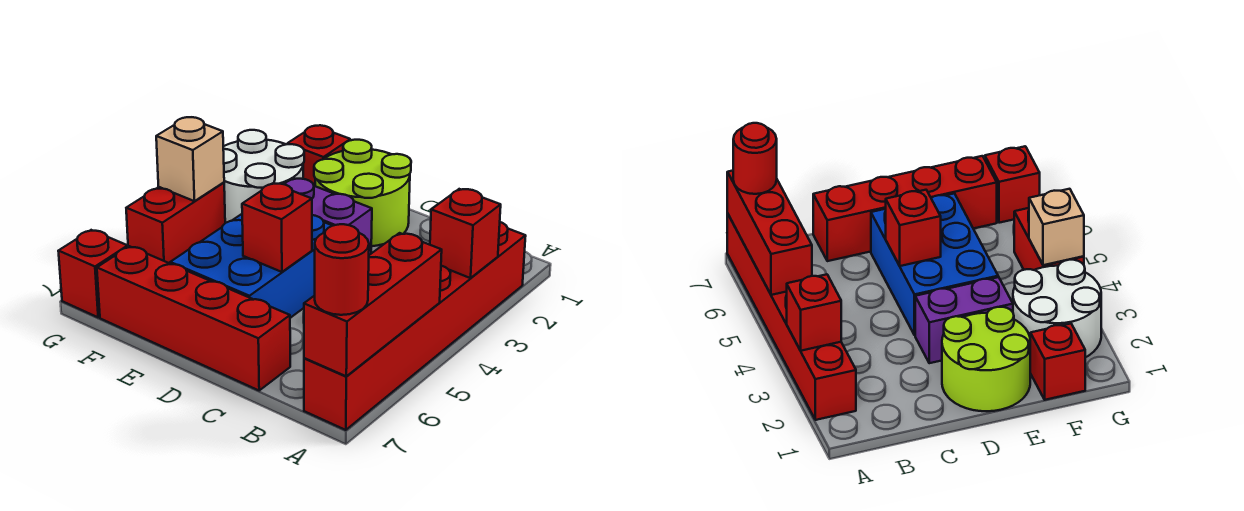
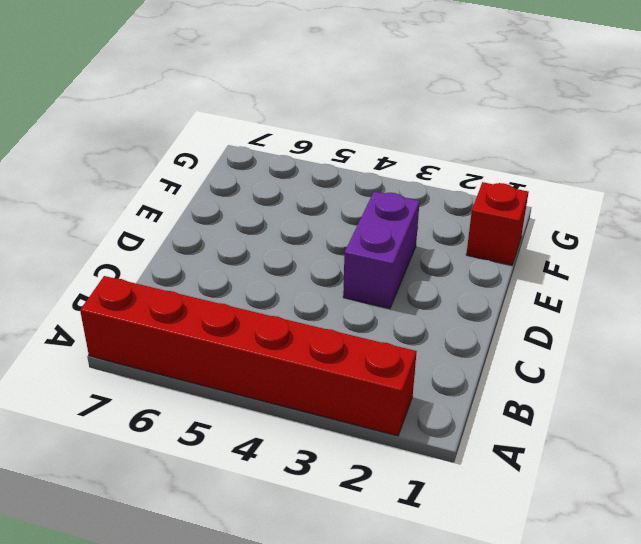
none -> red brick C7:F7 level 1
none -> lime round brick D1:E2 level 1
none -> blue brick D4:E6 level 1

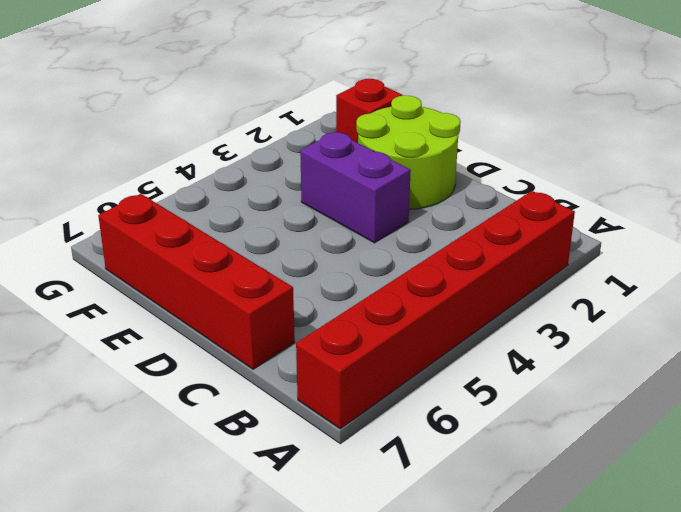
none -> blue brick D4:E6 level 1
none -> white round brick F2:G3 level 1
none -> red brick G4:G5 level 1

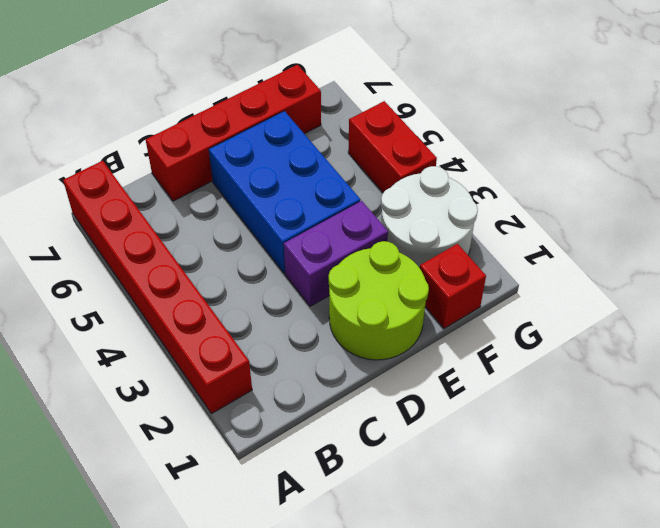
none -> red brick G7 level 1
none -> red brick A3 level 2
none -> red brick A5:A7 level 2

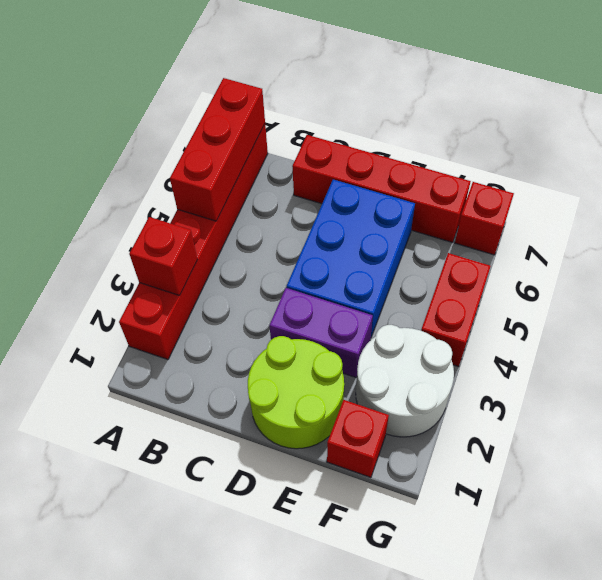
none -> red brick D5 level 2
none -> tan brick G4 level 2
none -> red round brick A7 level 3

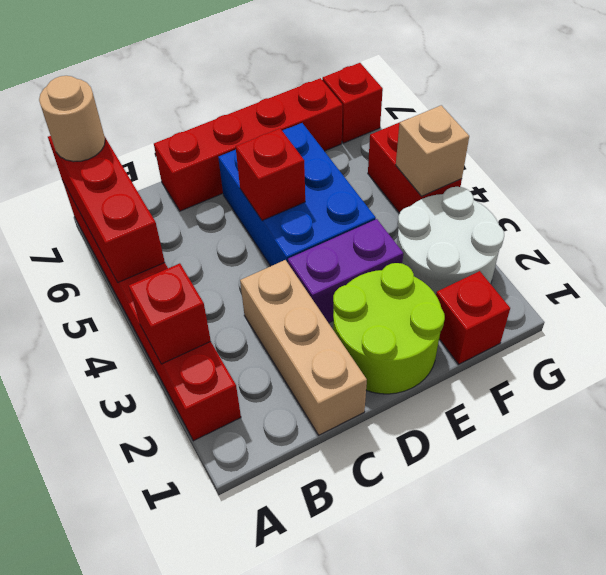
tan round brick A7 level 3 -> red round brick A7 level 3
tan brick C1:C3 level 1 -> none

